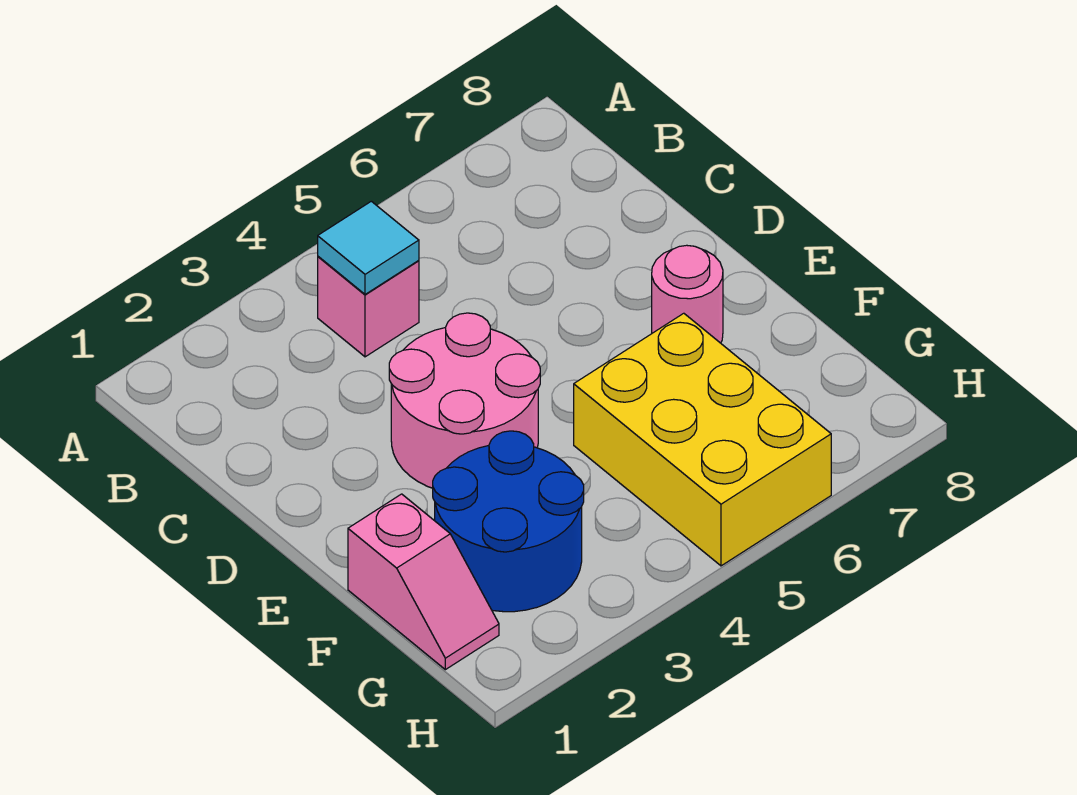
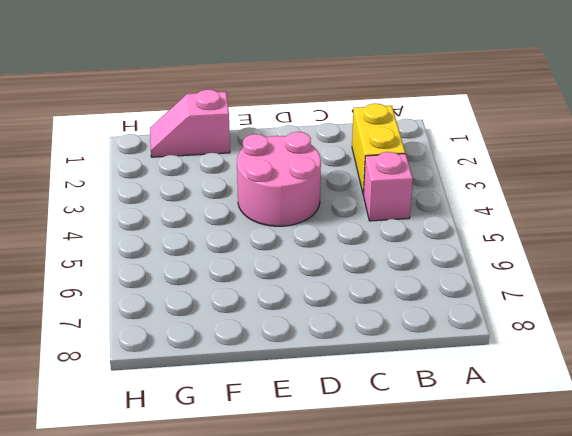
yellow brick B2:B3 level 1 -> none
none -> pink round brick E7 level 1
none -> blue round brick F2:G3 level 1

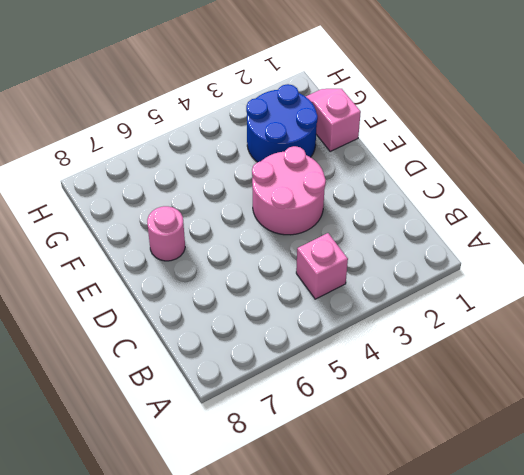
none -> yellow brick F5:H6 level 1
none -> cyan tile B4 level 2

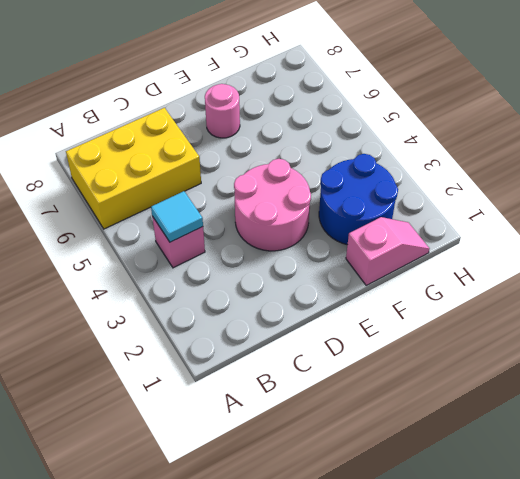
yellow brick A6:C7 level 1 -> yellow brick F5:H6 level 1

